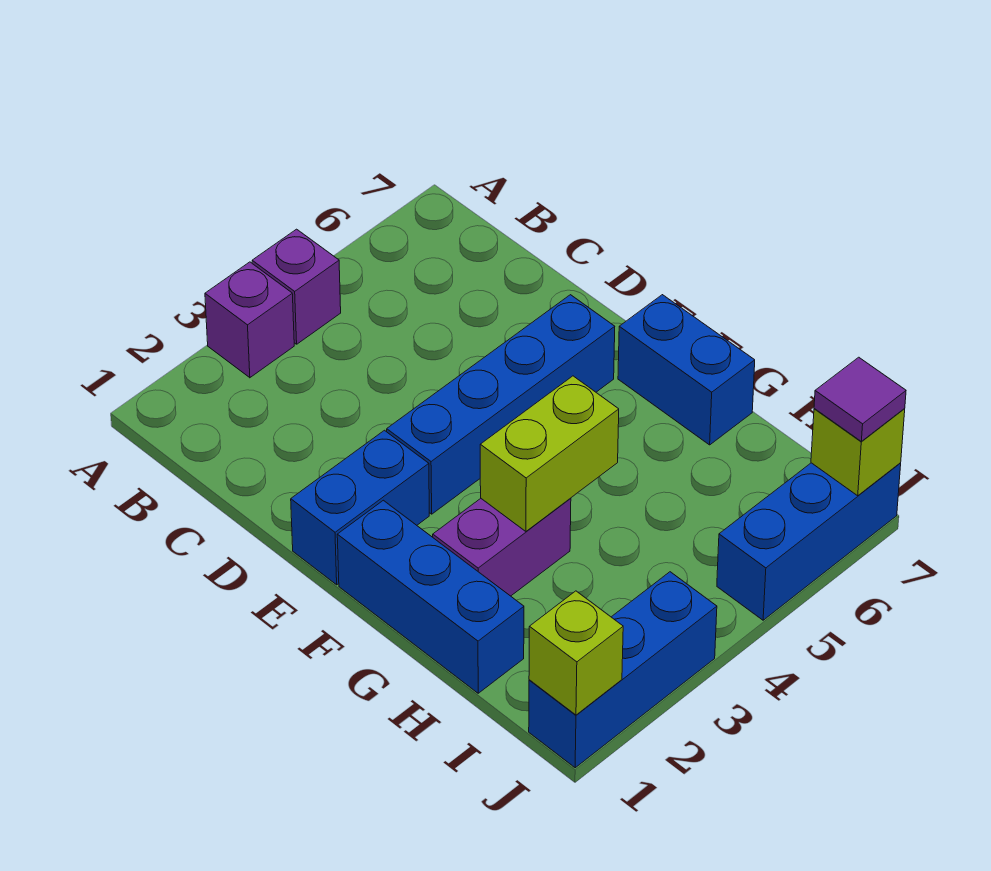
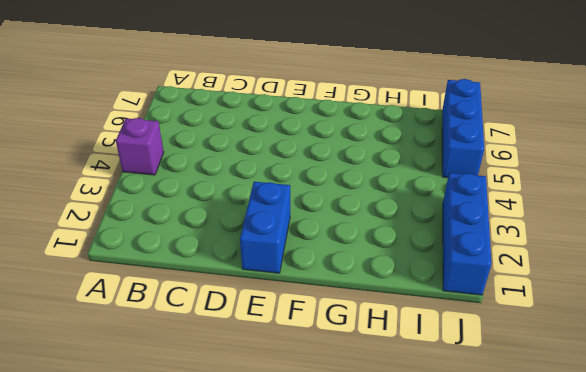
none -> purple brick A3 level 1
none -> blue brick E3:E6 level 1
none -> blue brick F1:H1 level 1

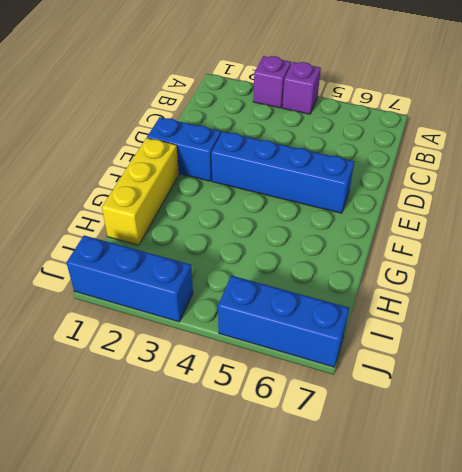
yellow brick F1:H1 level 1 -> blue brick F1:H1 level 1
none -> blue brick F7:G7 level 1
none -> purple brick G2:G3 level 1
none -> lime brick G3:G4 level 2

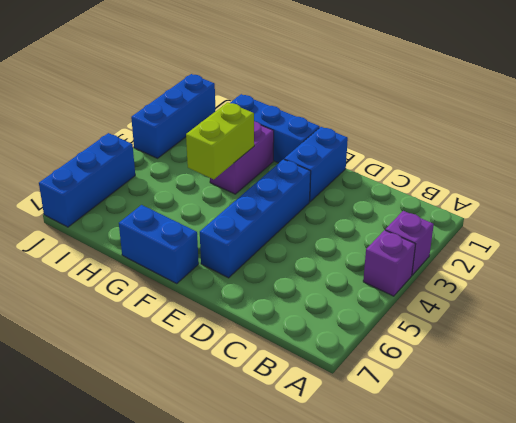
none -> lime brick J1 level 2
none -> lime brick J7 level 2
none -> purple tile J7 level 3

